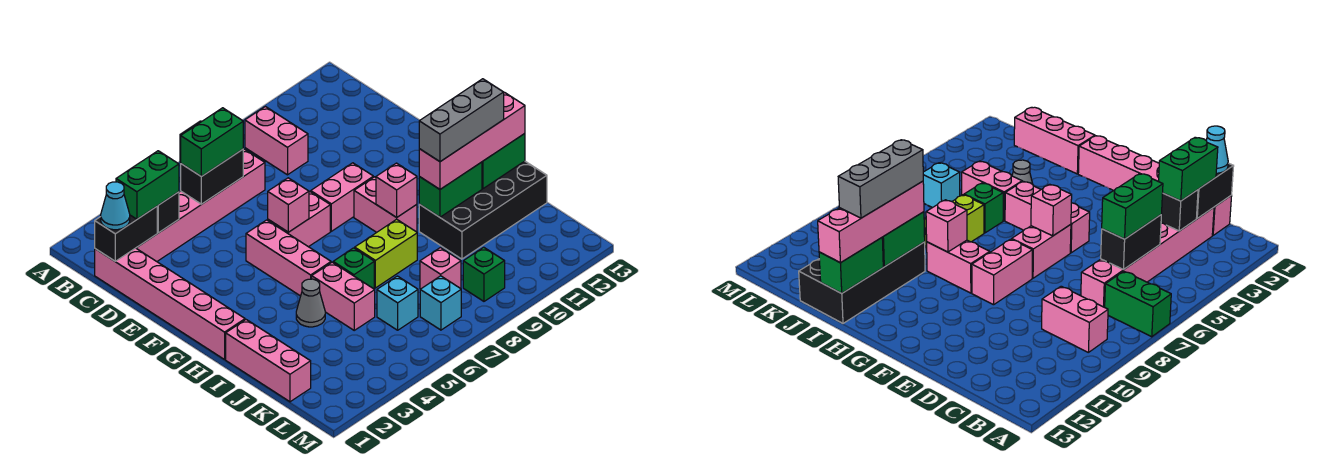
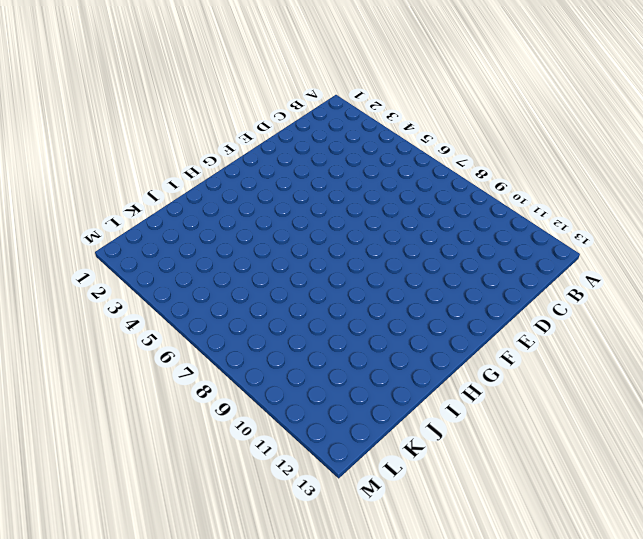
none -> green brick A7:B7 level 1
none -> pink brick B9:C9 level 1
none -> pink brick C1:H1 level 1
none -> pink brick C2:C7 level 1

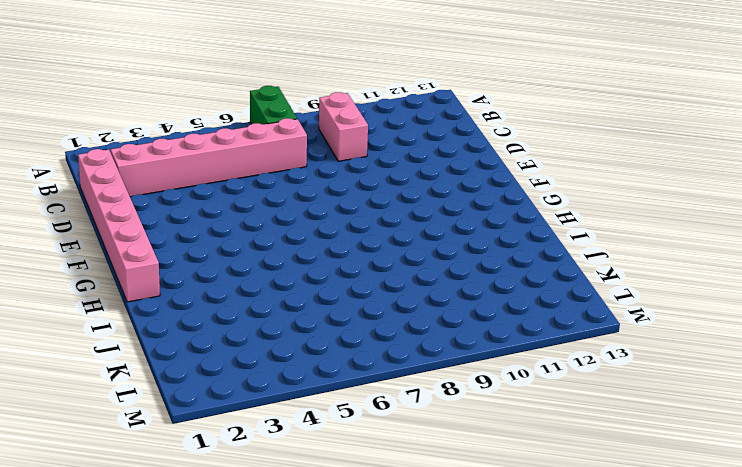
none -> pink brick F5:H5 level 1
none -> pink brick F6:F7 level 1
none -> pink brick F8:F9 level 1
none -> pink brick G9:H9 level 1

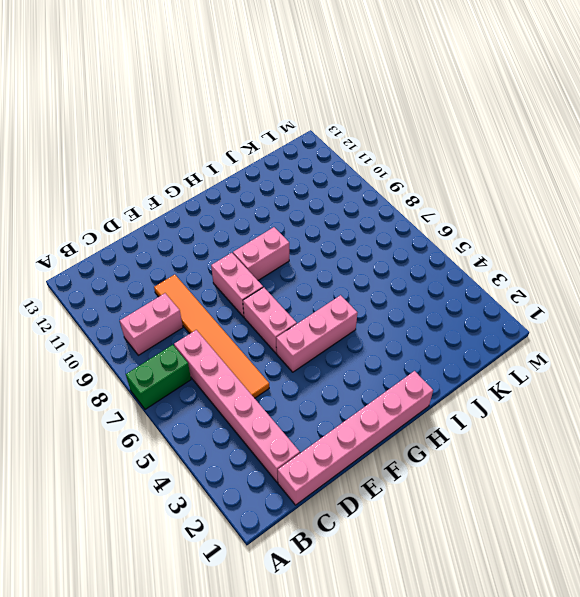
orange tile D5:D10 level 1 -> none
none -> pink brick I1:K1 level 1
none -> grey cone I4 level 1
none -> pink brick I5:J5 level 1
none -> green brick I6 level 1

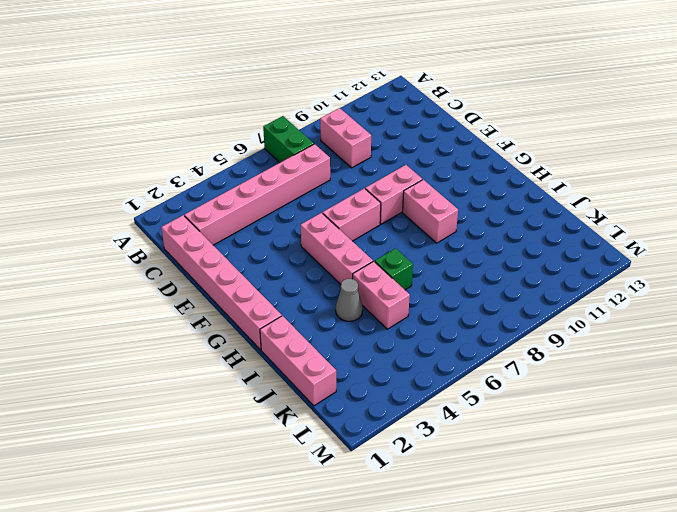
none -> lime brick I7:I8 level 1
none -> black brick I10:J13 level 1
none -> cyan brick K6 level 1
none -> pink brick K8 level 1

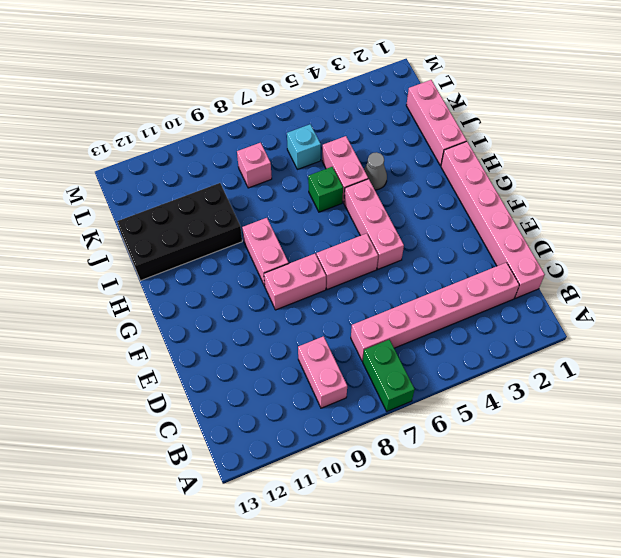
none -> lime brick I7:I8 level 1
none -> cyan brick L7 level 1
none -> green brick L9 level 1
none -> black brick C1:C2 level 2

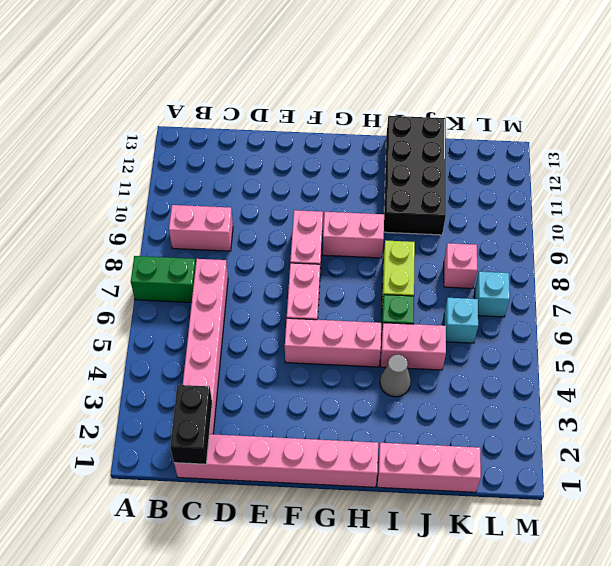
none -> green brick L9 level 1
none -> black brick C3 level 2
none -> black brick C5:C6 level 2
none -> pink brick F6 level 2

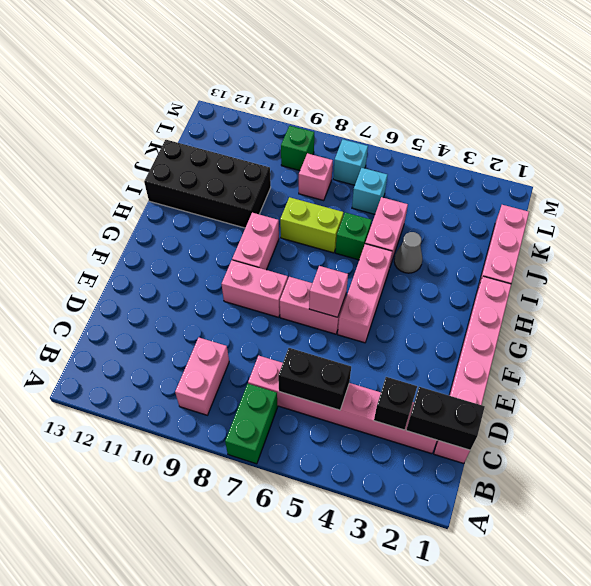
none -> pink brick H9 level 2
none -> green brick I10:I11 level 2
none -> green brick I12:I13 level 2
none -> cyan cone C1 level 3

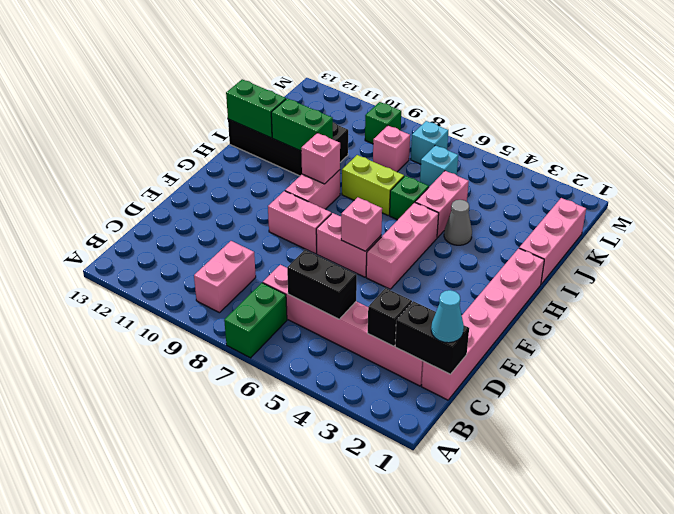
none -> green brick C2:C3 level 3
none -> green brick C5:C6 level 3
none -> pink brick I10:I13 level 3
none -> grey brick I10:I12 level 4

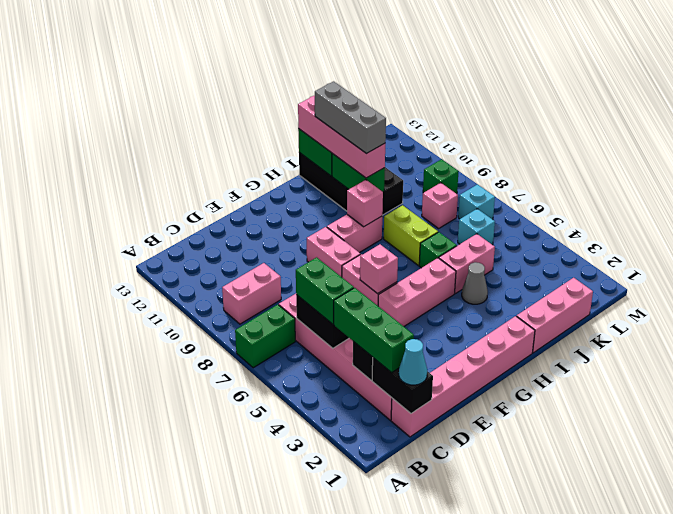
green brick C2:C4 level 3 -> green brick C2:C3 level 3

